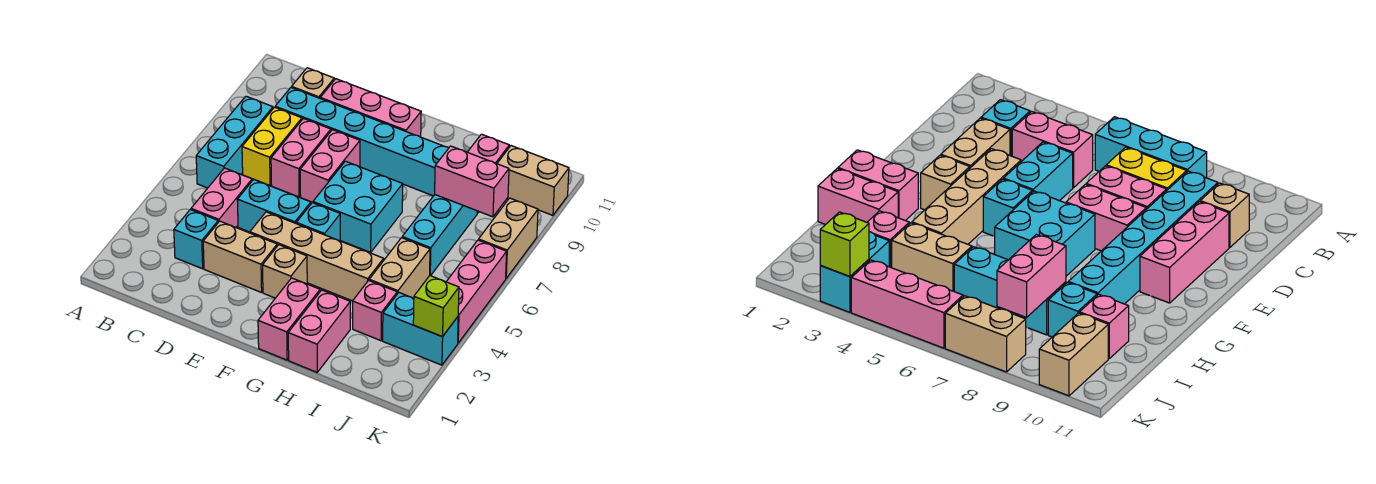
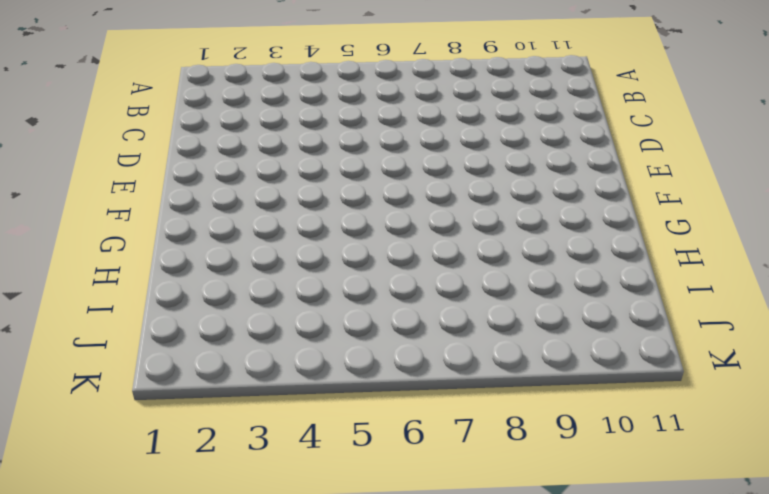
none -> cyan brick B6:B8 level 1
none -> cyan brick C3 level 1
none -> pink brick C4:C5 level 1

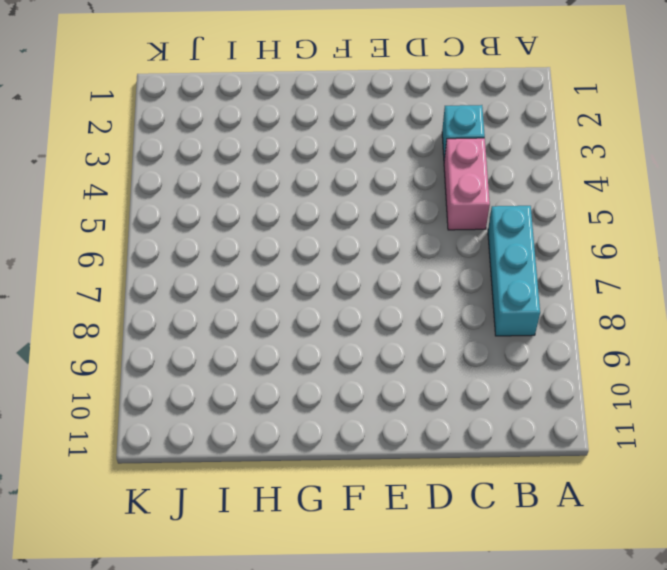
none -> yellow brick C7:C8 level 1
none -> cyan brick C9:H9 level 1
none -> tan brick C10 level 1

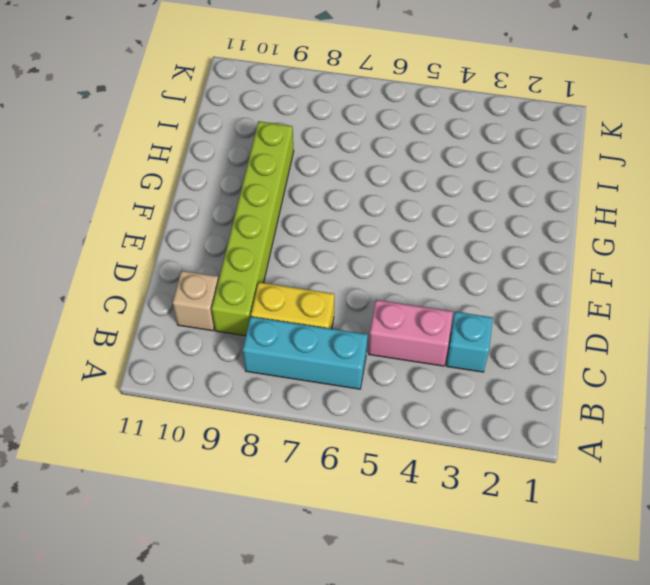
lime brick C9:H9 level 1 -> cyan brick C9:H9 level 1
none -> tan brick D3:E3 level 1
none -> cyan brick D5:E5 level 1
none -> pink brick D7:D8 level 1

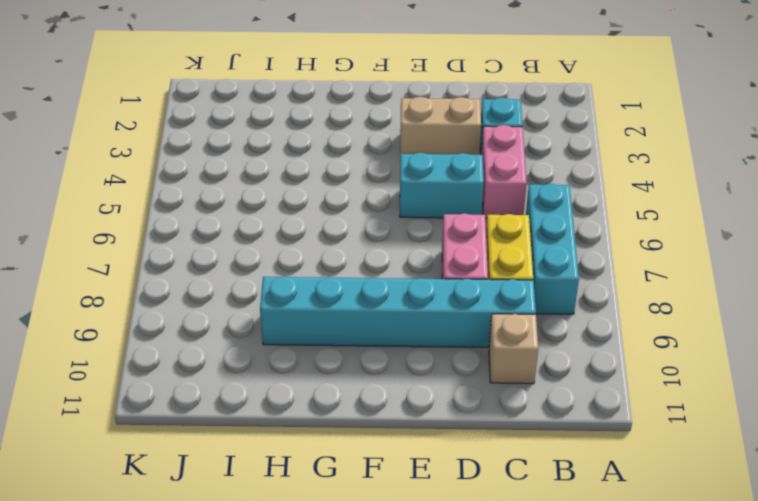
none -> pink brick D10:F10 level 1
none -> tan brick E4:H4 level 1
none -> pink brick E7:E8 level 1

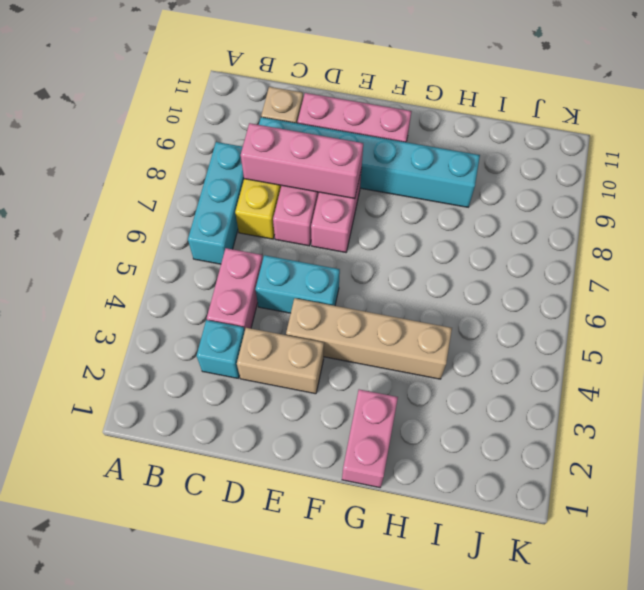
pink brick C8:E8 level 2 -> pink brick K4:K6 level 1
none -> tan brick F3 level 1
none -> cyan brick F5 level 1
none -> cyan brick F6:G7 level 1

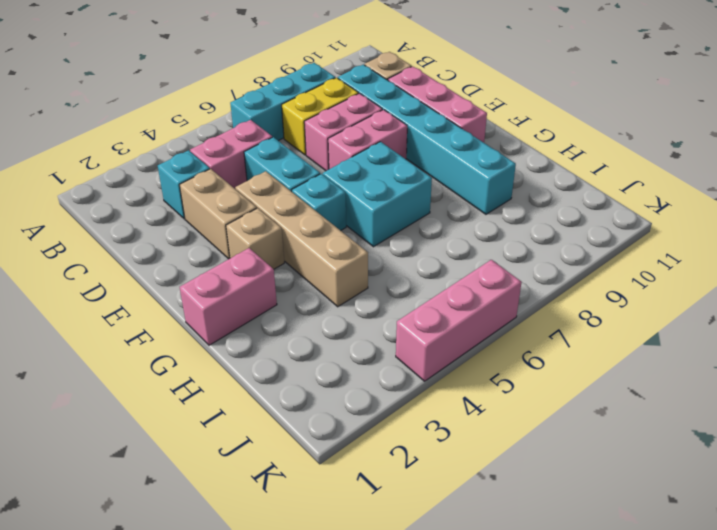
none -> pink brick H1:H2 level 1
none -> pink brick I3 level 1
none -> tan brick I4:I5 level 1

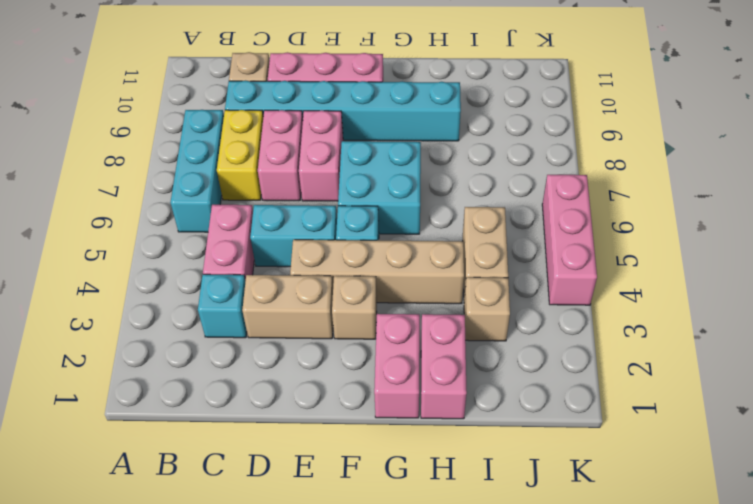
tan brick I3 level 1 -> pink brick I3 level 1
none -> cyan brick I6:I8 level 1
none -> cyan brick I9 level 1
none -> pink brick I10 level 1

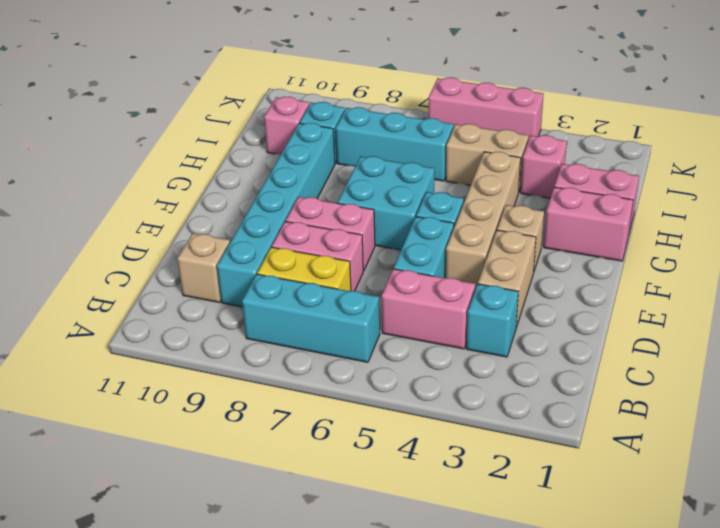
none -> pink brick D10:F10 level 1
none -> cyan brick J3:K3 level 1
none -> tan brick J10:K10 level 1

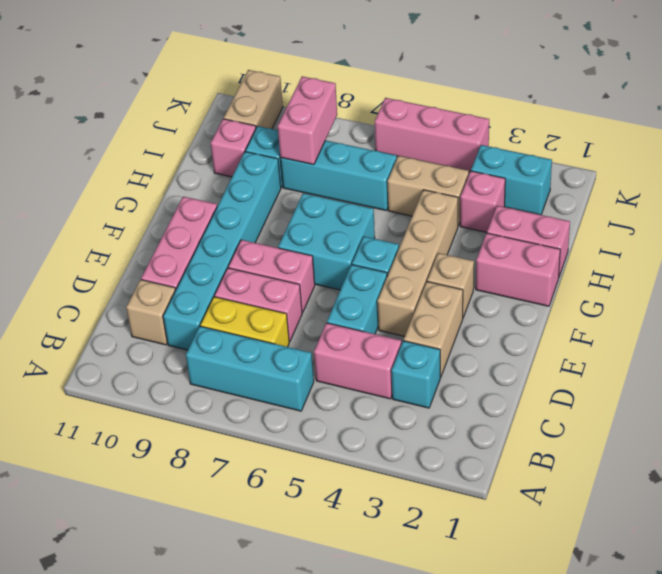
cyan brick J2:J3 level 1 -> cyan brick J3:K3 level 1
none -> tan brick K7:K8 level 1
none -> lime brick K3 level 2

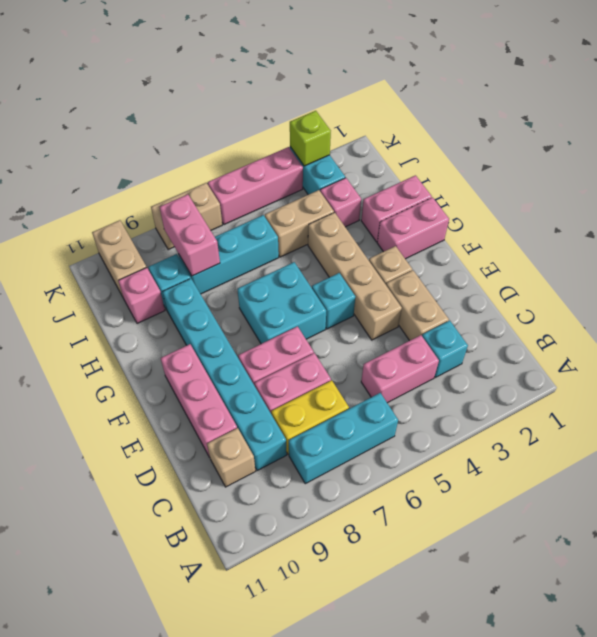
none -> cyan brick D5:E5 level 1

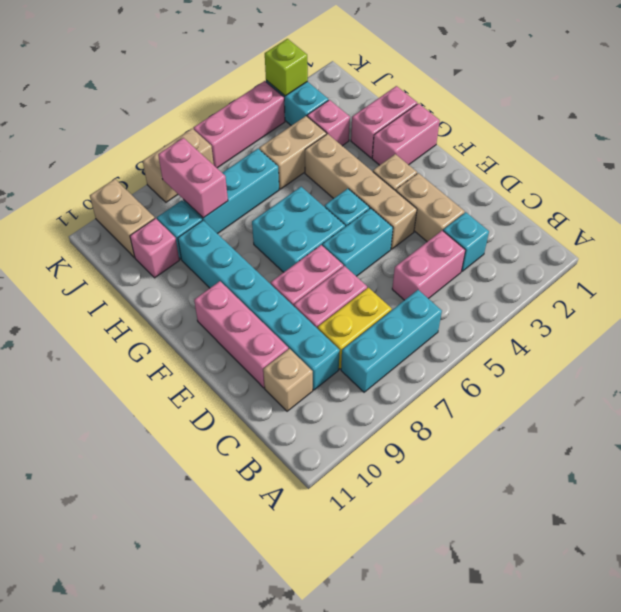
cyan brick E5:E6 level 1 -> cyan brick D5:E5 level 1

